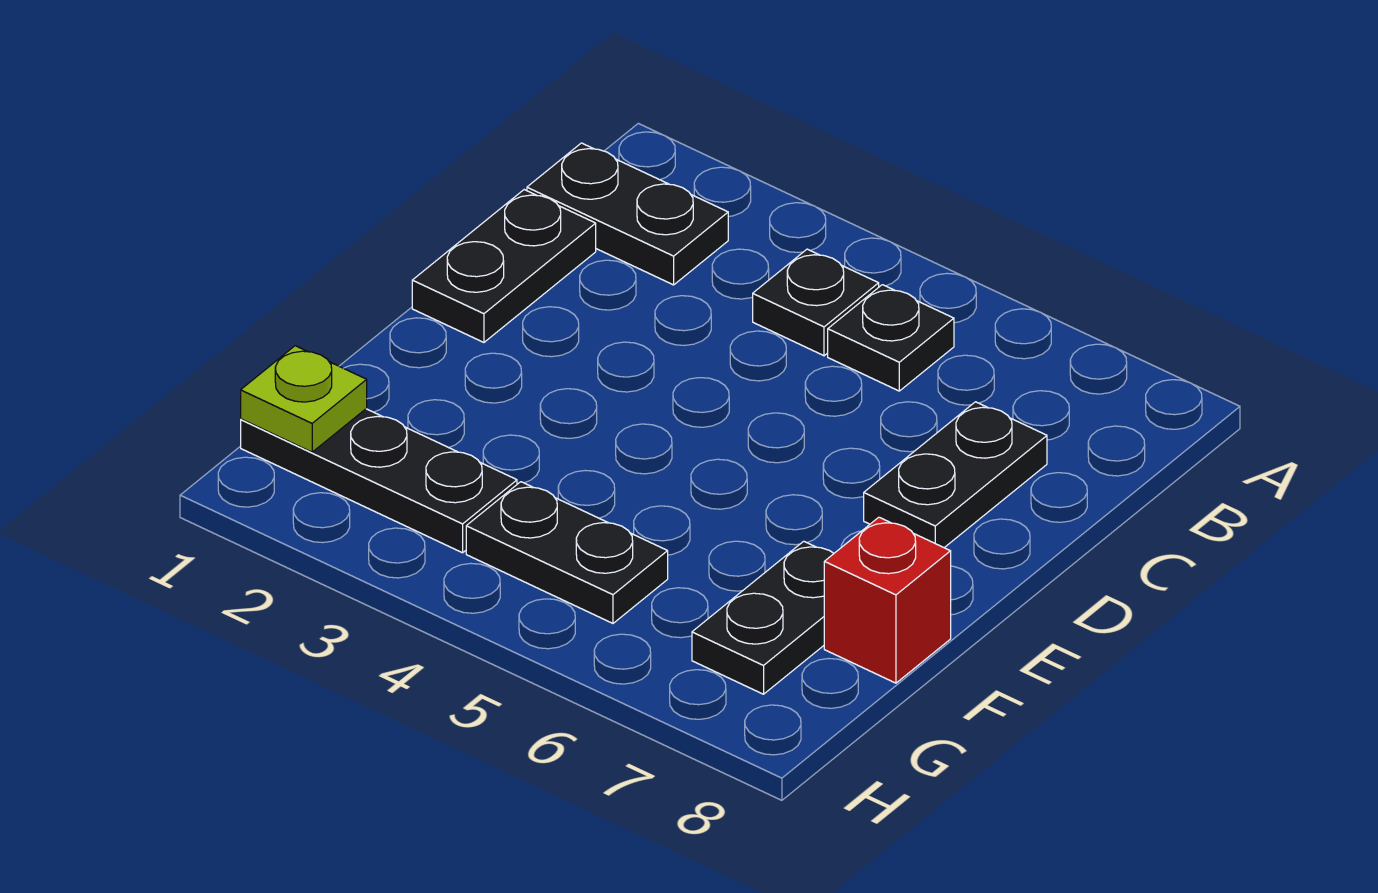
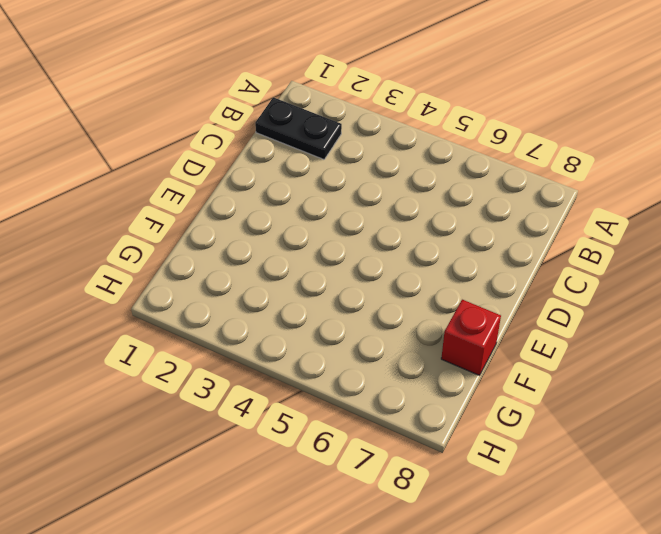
none -> black plate B4 level 1
none -> black plate B5 level 1

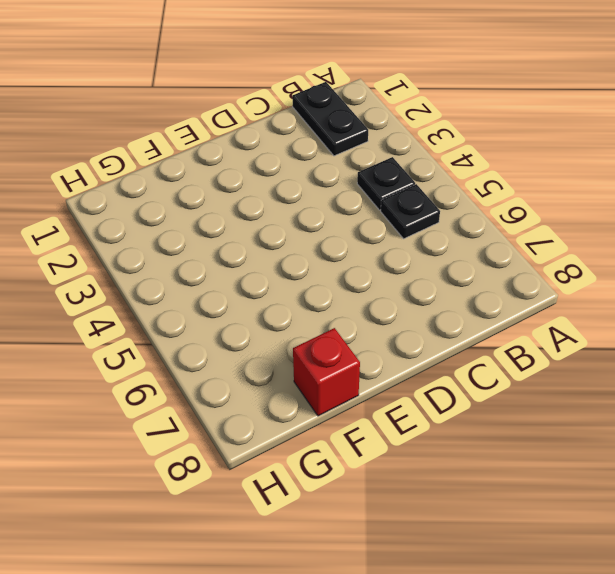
none -> black plate C1:D1 level 1
none -> black plate C7:D7 level 1

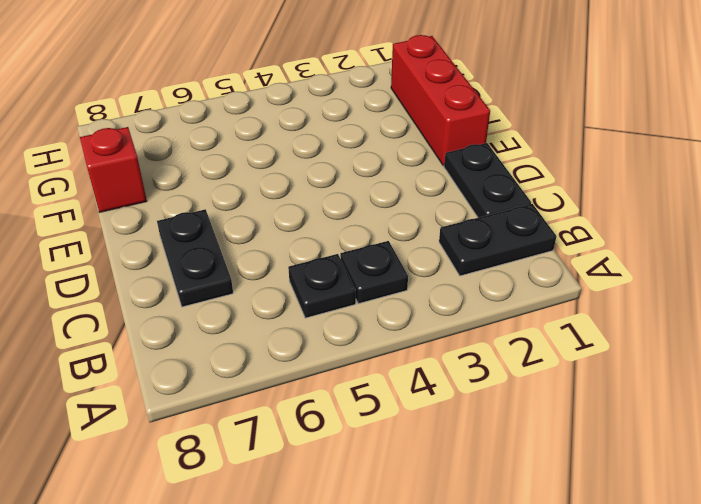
red brick E1:G1 level 1 -> black plate G1:G3 level 1
none -> black plate F7:G7 level 1
none -> black plate G4:G5 level 1

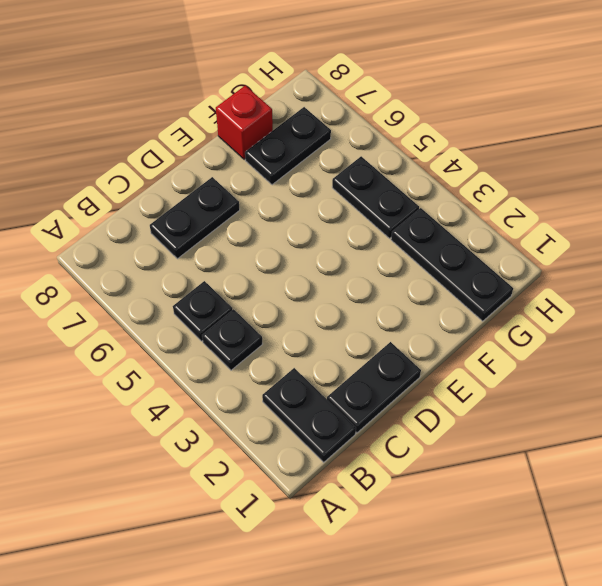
none -> lime plate G1 level 2

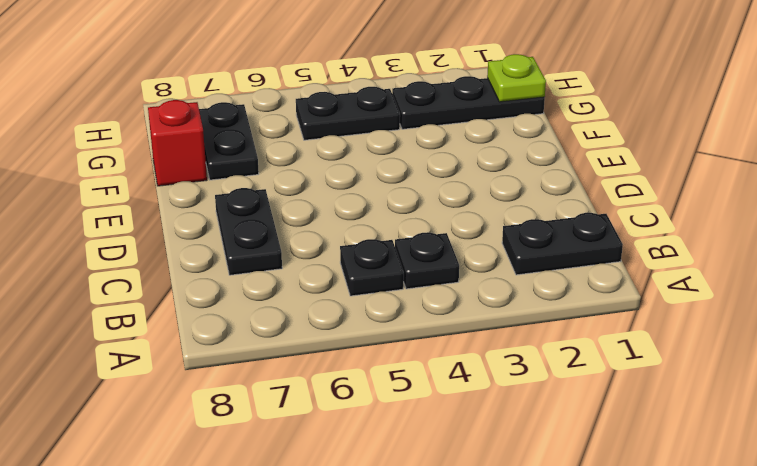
none -> black plate C1:D1 level 1

